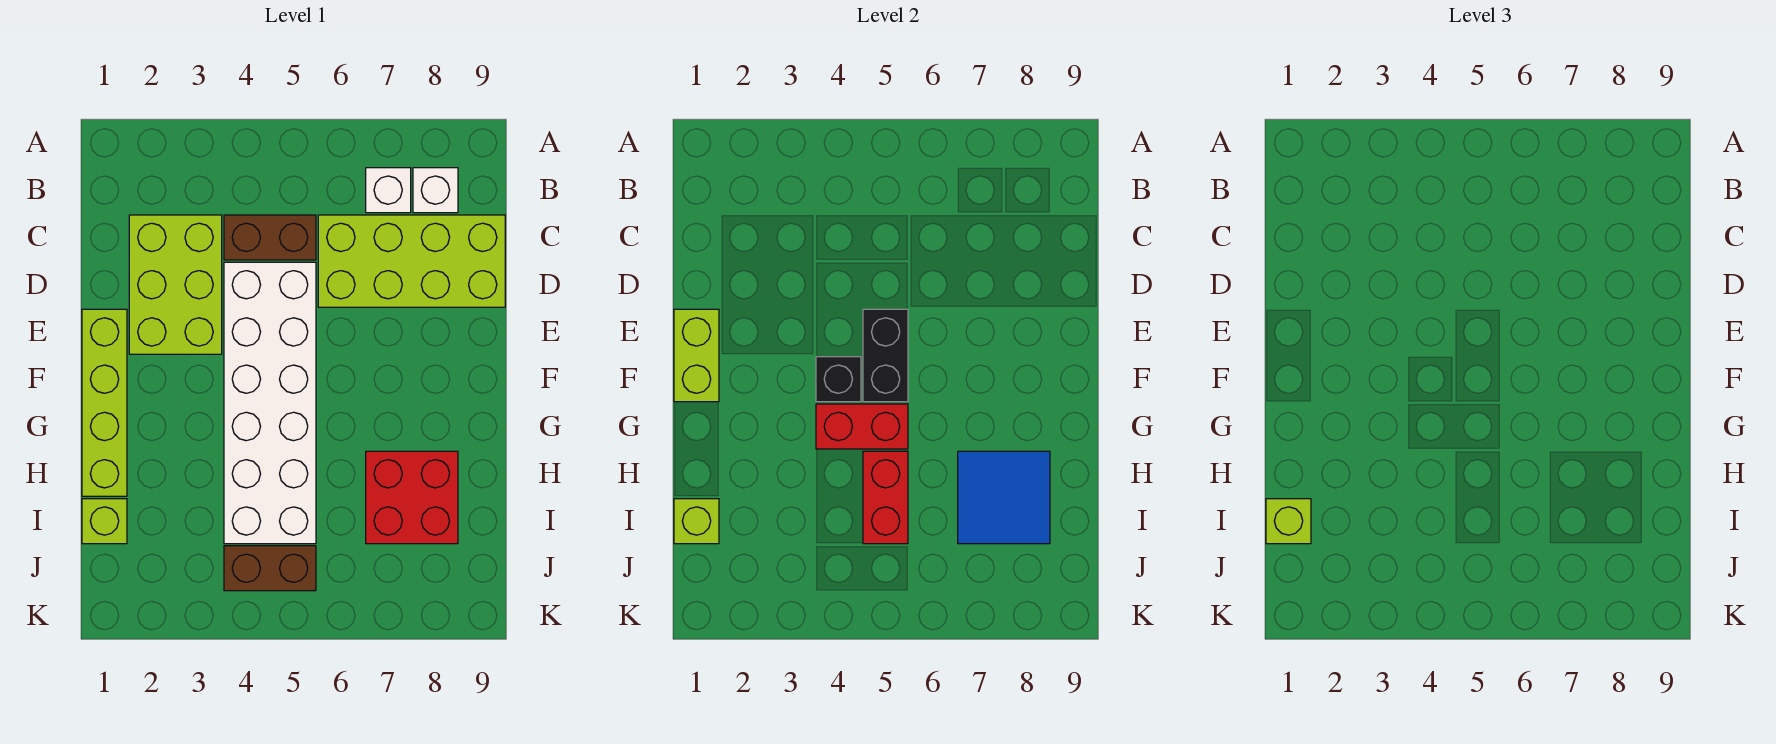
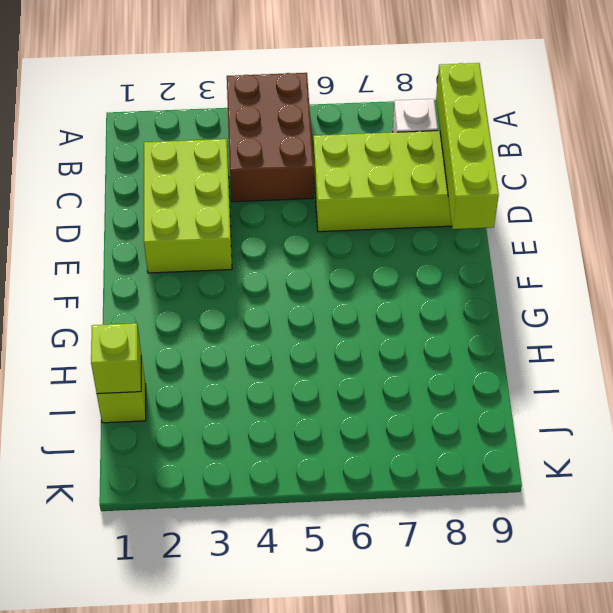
brown brick A4:C5 level 1 -> brown brick C4:C5 level 1
lime brick B9:E9 level 2 -> lime brick E1:H1 level 1
none -> white brick B7 level 1
none -> white brick D4:I5 level 1
none -> red brick H7:I8 level 1

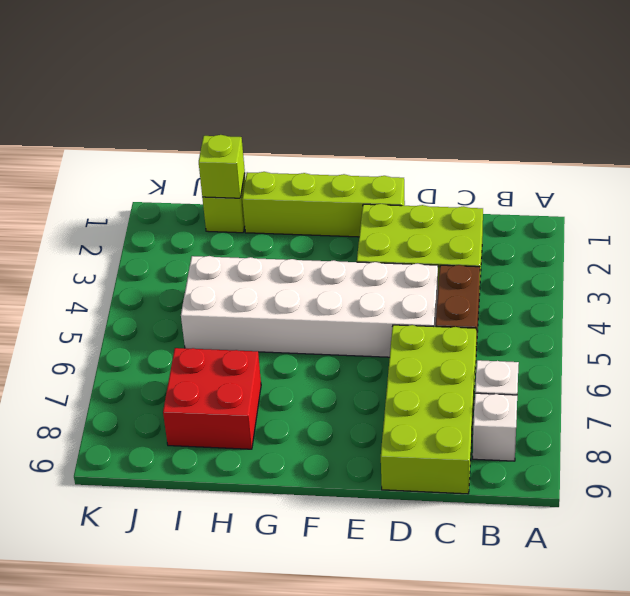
none -> brown brick J4:J5 level 1
none -> lime brick E1:F1 level 2
none -> black brick E5:F5 level 2

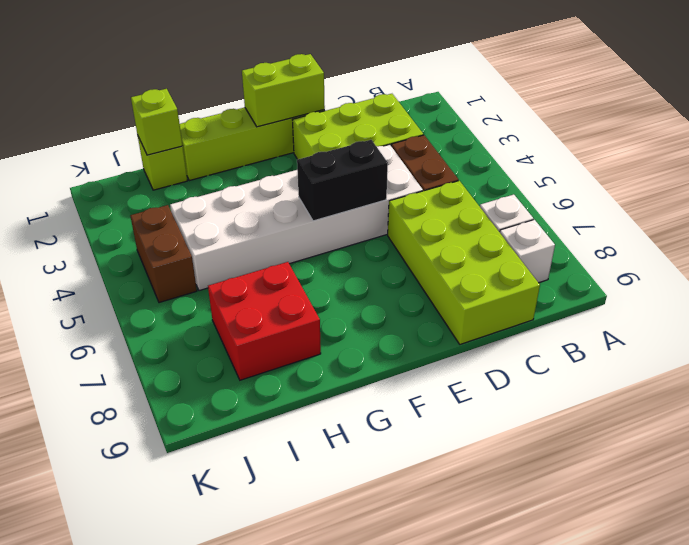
none -> black brick F4 level 2
none -> red brick G4:G5 level 2
none -> red brick H5:I5 level 2

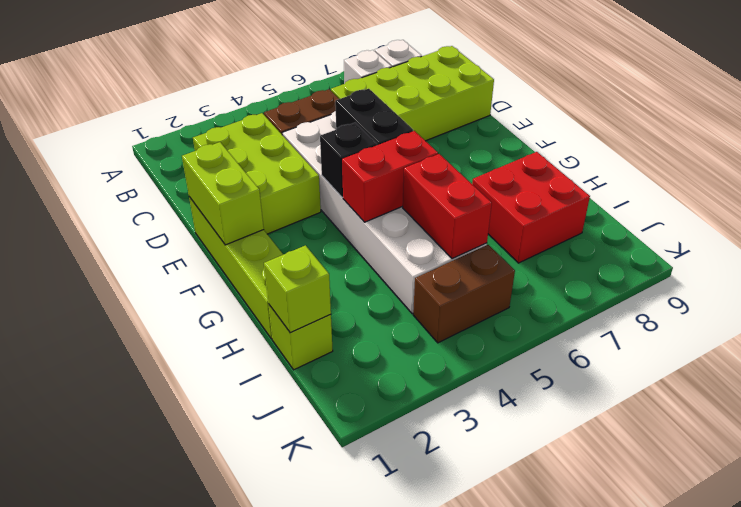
none -> blue tile H7:I8 level 2
none -> lime brick I1 level 3

